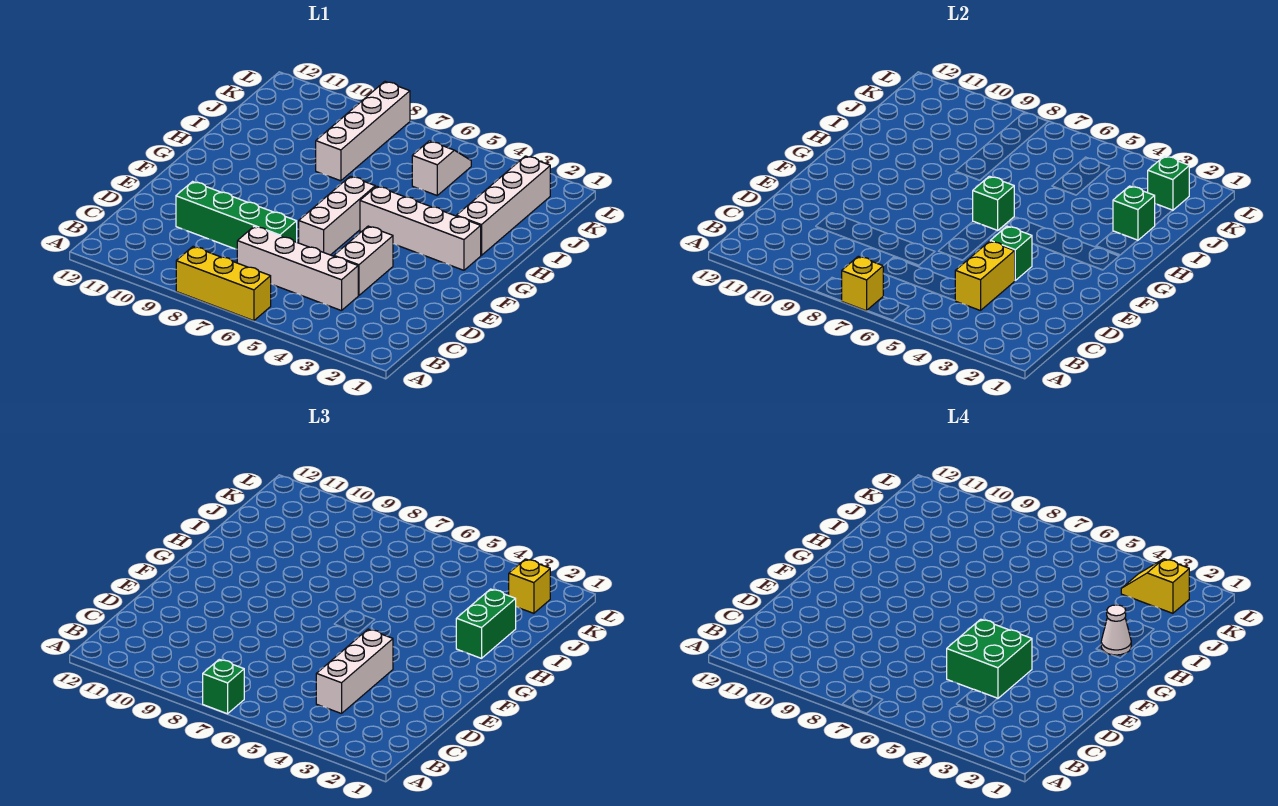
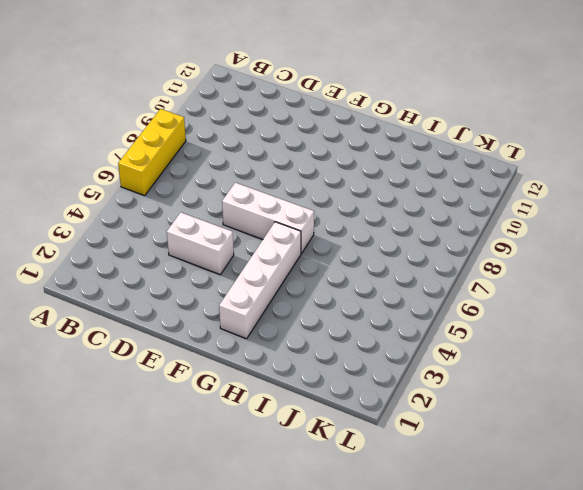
none -> white brick C4:C7 level 1
none -> green brick D7:D10 level 1
none -> white brick H2:K2 level 1

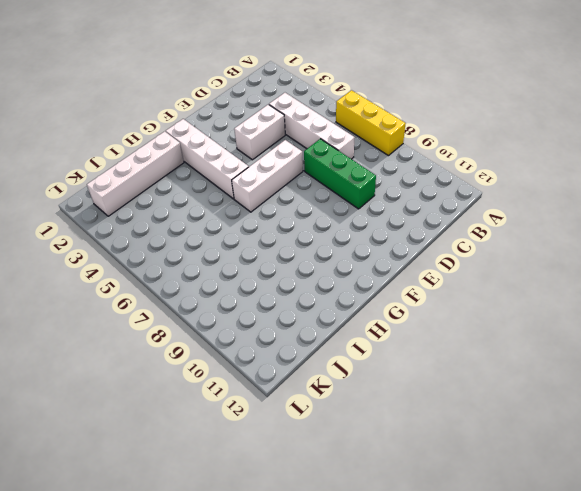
green brick D7:D9 level 1 -> green brick D7:D10 level 1
none -> white brick I8:L8 level 1
none -> white slope J5:K5 level 1 top J
none -> yellow brick A7 level 2

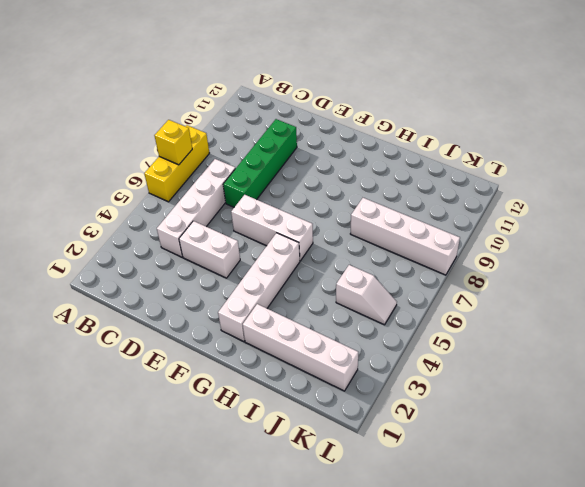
none -> yellow brick C4:D4 level 2
none -> green brick E4 level 2
none -> green brick G6 level 2

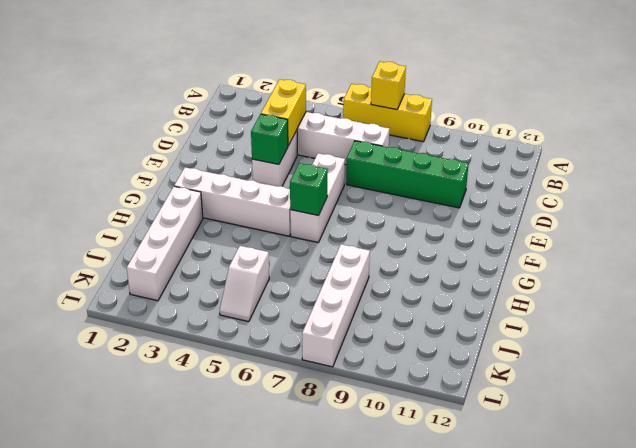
none -> green brick I2 level 2
none -> green brick K2 level 2
none -> green brick A7 level 3

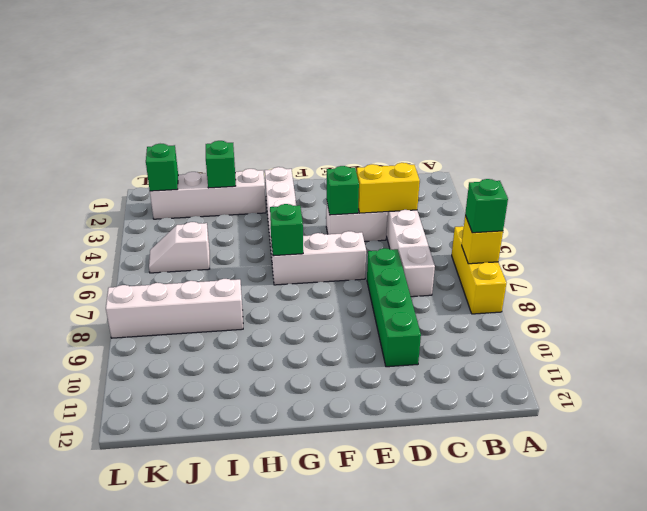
none -> white brick C4:E4 level 3
none -> green brick H2:I2 level 3
none -> yellow brick K2 level 3

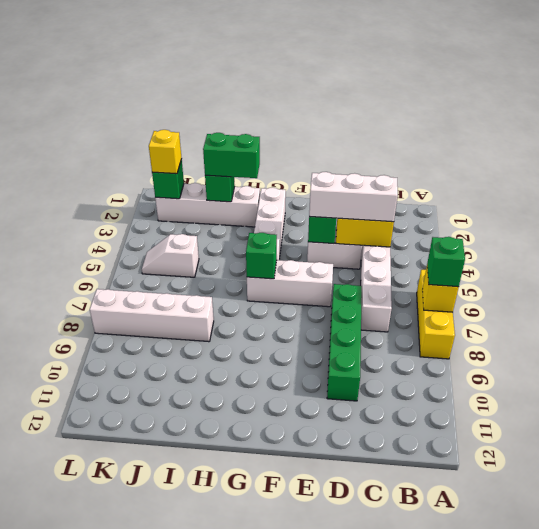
none -> green brick D4:E5 level 4
none -> white cone H2 level 4
none -> yellow slope K2:K3 level 4 top 2

